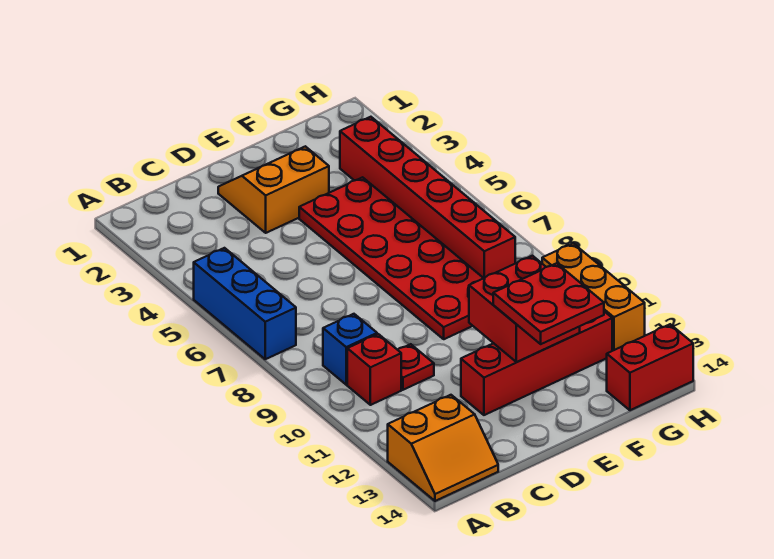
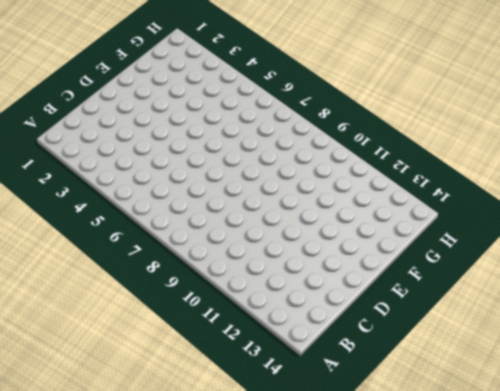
none -> blue brick A5:A7 level 1
none -> orange slope A13:B14 level 1 top 13
none -> blue brick B9 level 1

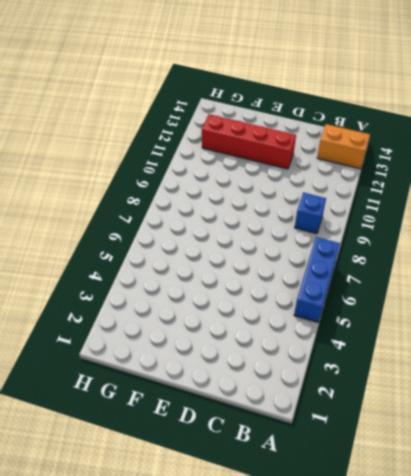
none -> red brick B10 level 1
none -> red plate C10 level 1
none -> orange slope D2:E3 level 1 top 3

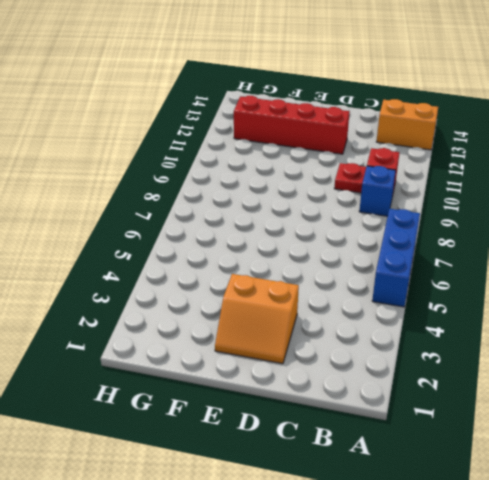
none -> red plate E4:F9 level 1
none -> red brick G3:G8 level 1
none -> red brick G14:H14 level 1

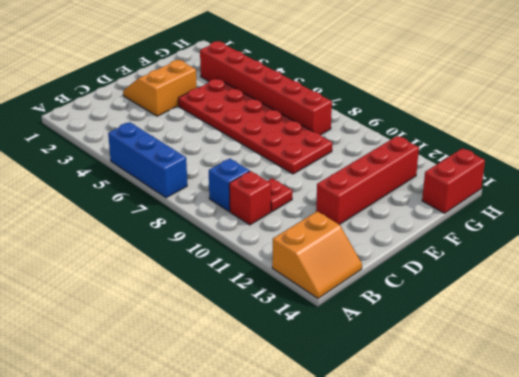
none -> orange brick H10:H12 level 1
none -> red brick E11:F12 level 2
none -> red plate E12:F13 level 3

